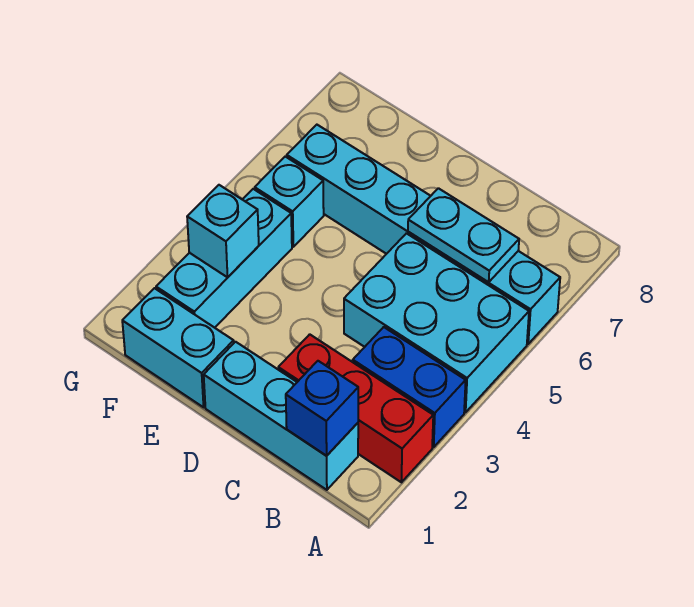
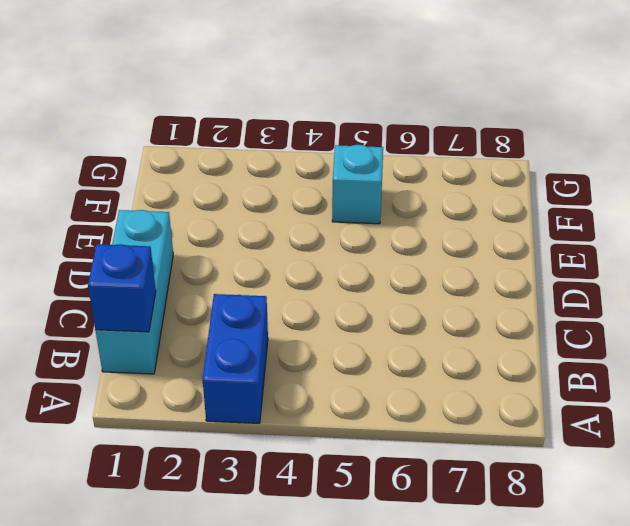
none -> red brick A2:C2 level 1
none -> cyan brick A4:C5 level 1

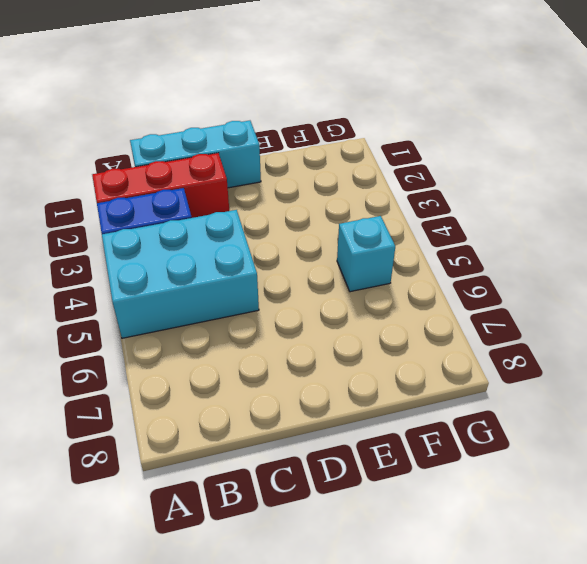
none -> cyan brick A6:F6 level 1
none -> cyan brick E1:F1 level 1

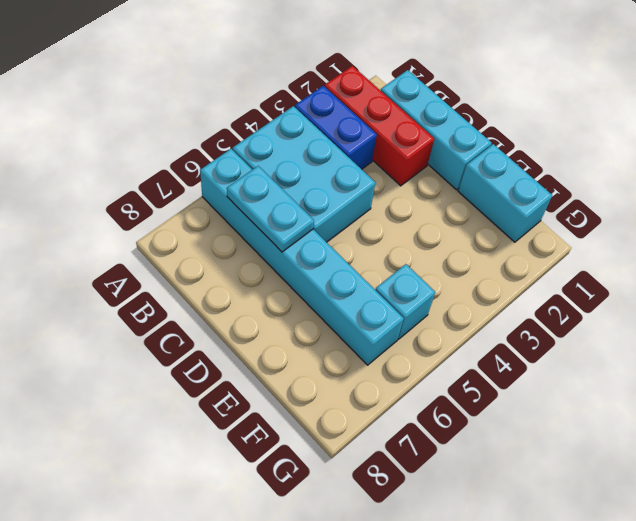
none -> cyan brick F2:F4 level 1
none -> blue brick B1 level 2

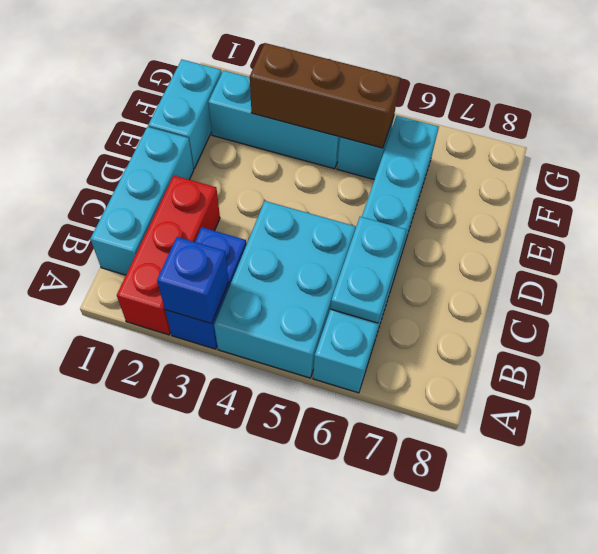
blue brick A3 level 2 -> blue brick B1 level 2
brown brick F3:F5 level 2 -> cyan brick F3 level 2

